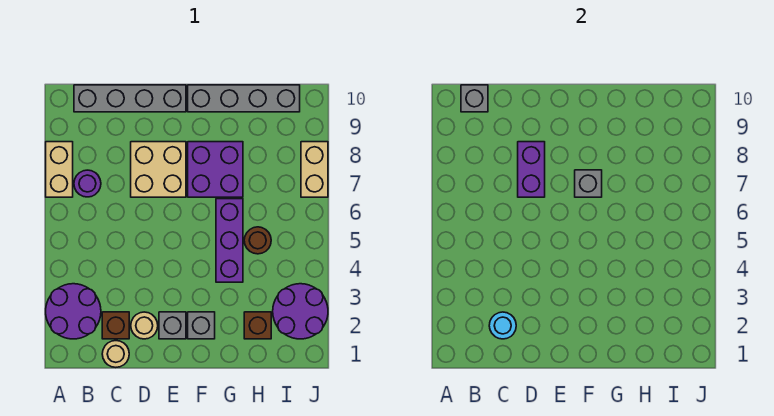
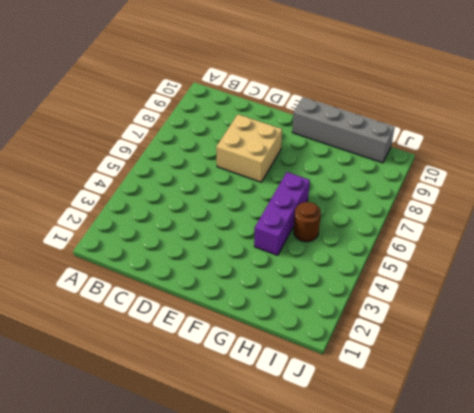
none -> purple round brick A2:B3 level 1
none -> tan brick A7:A8 level 1
none -> purple round brick B7 level 1

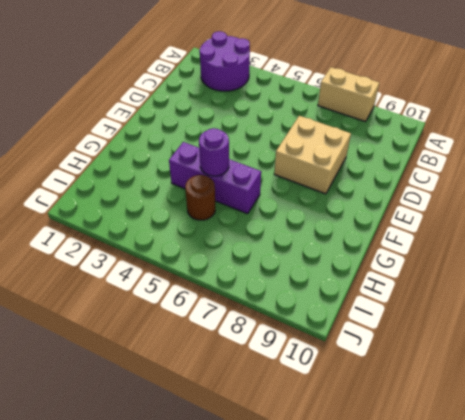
purple round brick G5 level 2 -> purple round brick B7 level 1
none -> grey brick B10:E10 level 1
none -> tan round brick C1 level 1
none -> brown brick C2 level 1

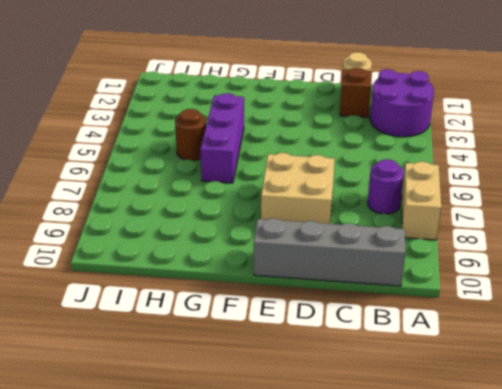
none -> tan round brick D2 level 1
none -> grey brick E2 level 1
none -> grey brick F2 level 1

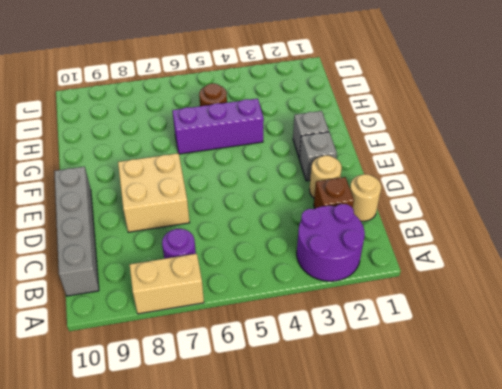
none -> purple brick F7:G8 level 1
none -> grey brick F10:I10 level 1
none -> brown brick H2 level 1

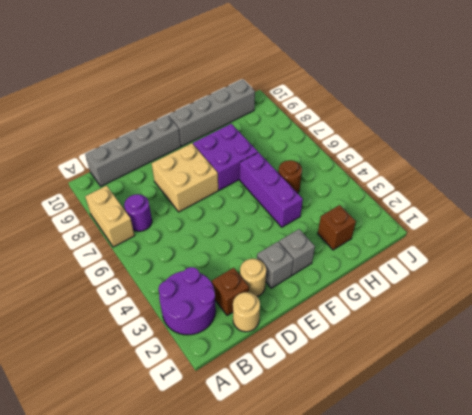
none -> purple round brick I2:J3 level 1
none -> tan brick J7:J8 level 1
none -> grey brick B10 level 2

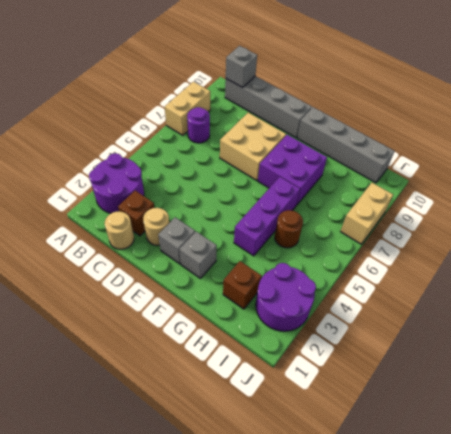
none -> cyan round brick C2 level 2
none -> purple brick D7:D8 level 2
none -> grey brick F7 level 2

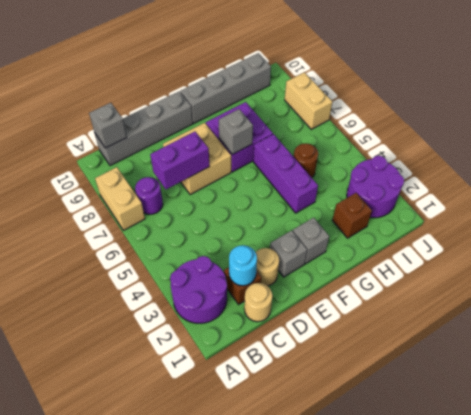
purple brick C7:D7 level 2 -> purple brick D7:D8 level 2

